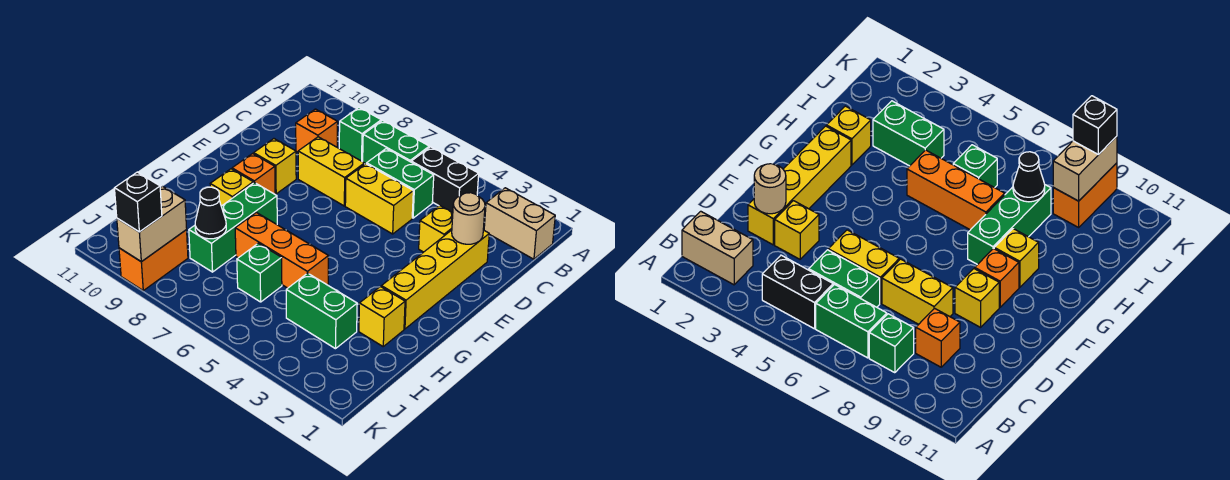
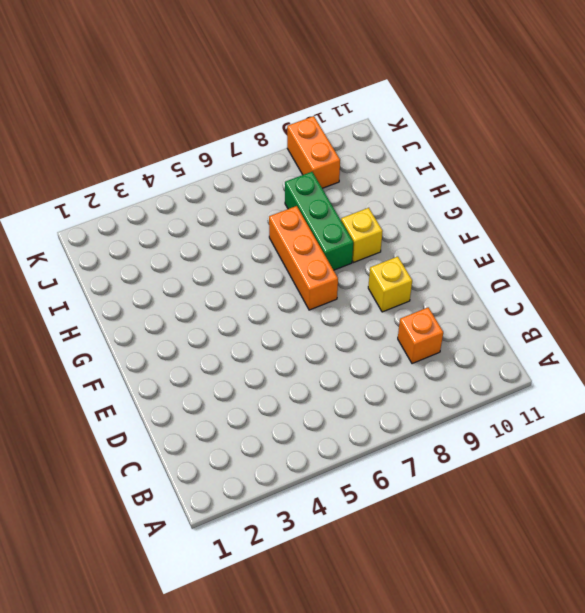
orange brick F7:H7 level 1 -> orange brick H5:H7 level 1
none -> tan brick B1:B2 level 1
none -> black brick B4:B5 level 1
none -> green brick B6:B7 level 1

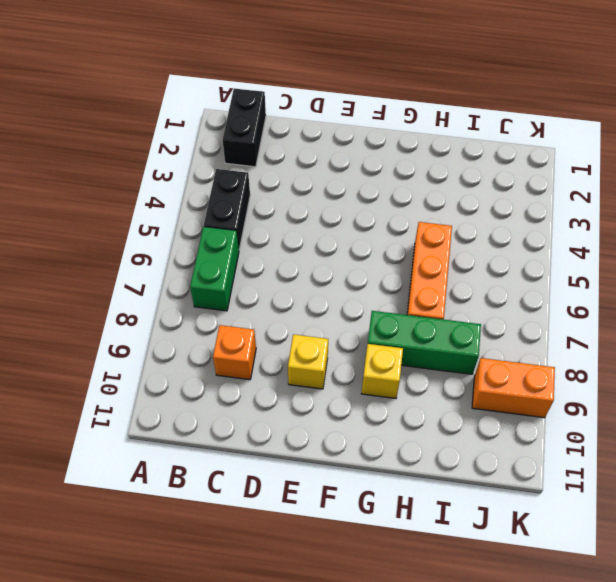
black brick B1:B2 level 1 -> tan brick B1:B2 level 1
none -> green brick B8 level 1
none -> green brick C5:C6 level 1
none -> yellow brick D2:G2 level 1

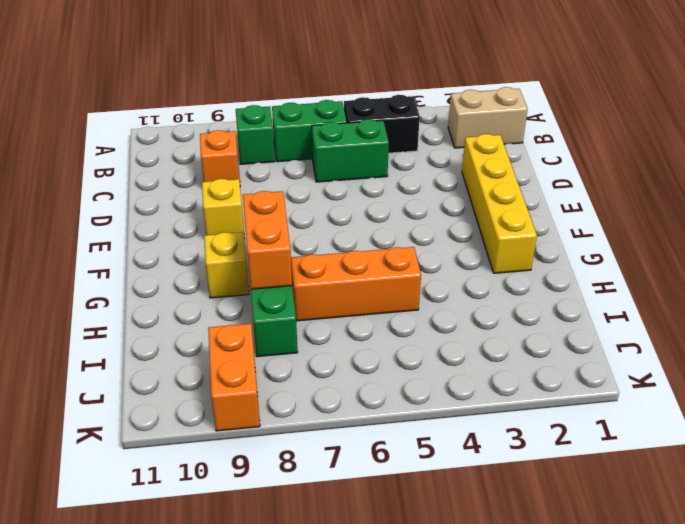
orange brick G8:H8 level 2 -> none
none -> yellow brick D3 level 1
none -> yellow brick D5:D6 level 1
none -> yellow brick D7:D8 level 1

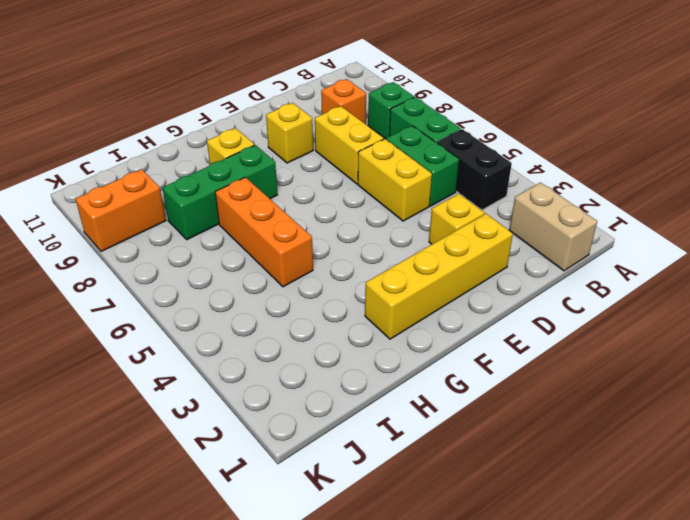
none -> orange brick F9 level 1
none -> yellow brick H2 level 1
none -> green brick I3:I4 level 1

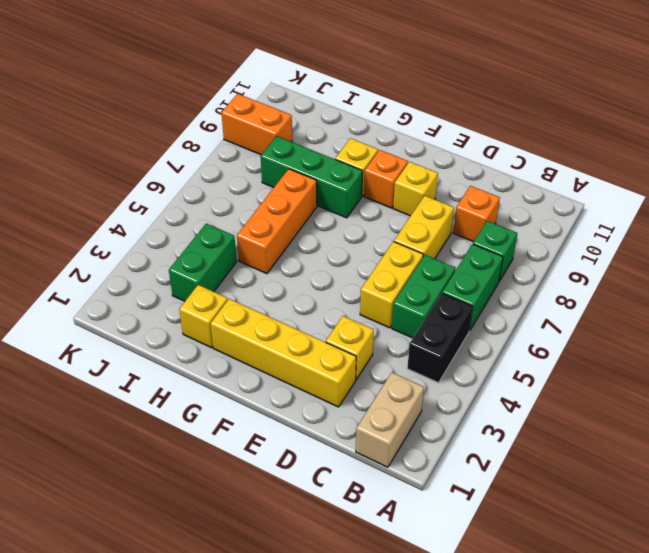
none -> green brick I6 level 1
none -> tan round brick D2 level 2
none -> black cone I8 level 2

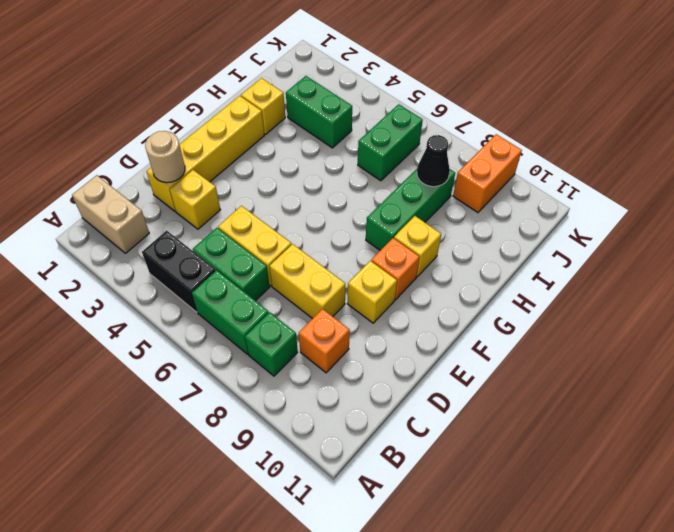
green brick I6:J6 level 1 -> green brick I6 level 1
none -> orange brick H5:H7 level 1
none -> tan brick J9:K9 level 2
none -> black brick K9 level 3

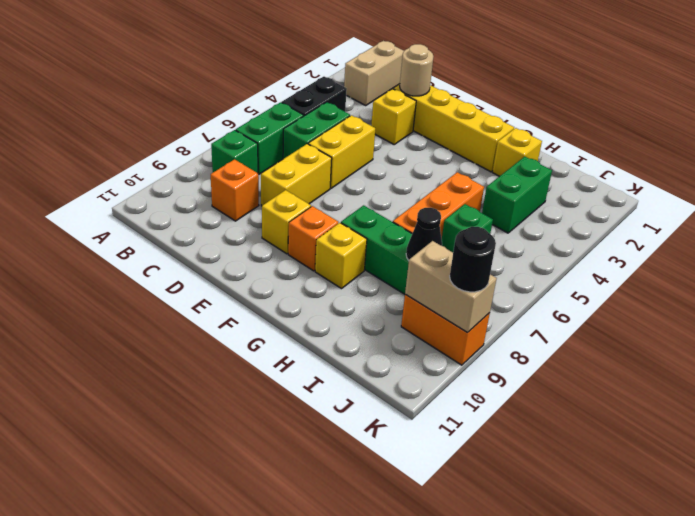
black round brick K9 level 3 -> black brick K9 level 3

